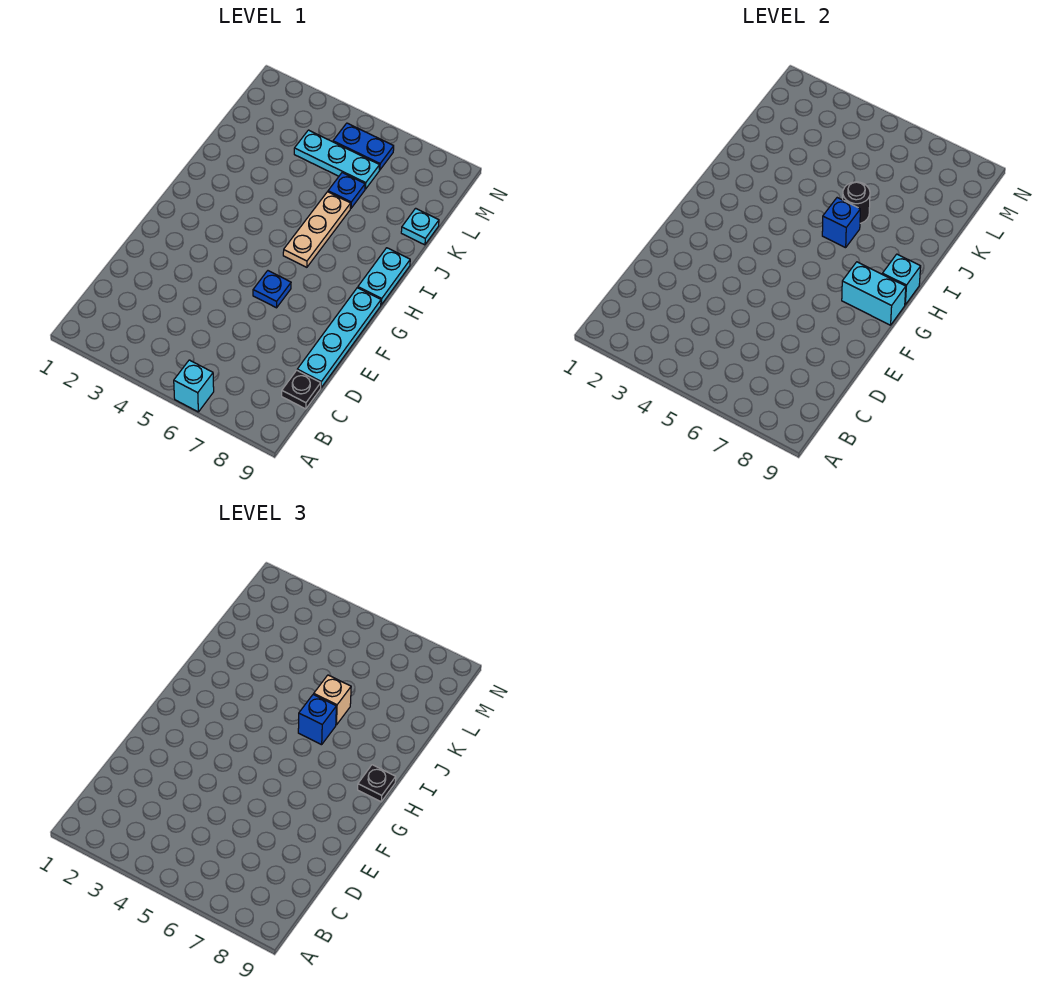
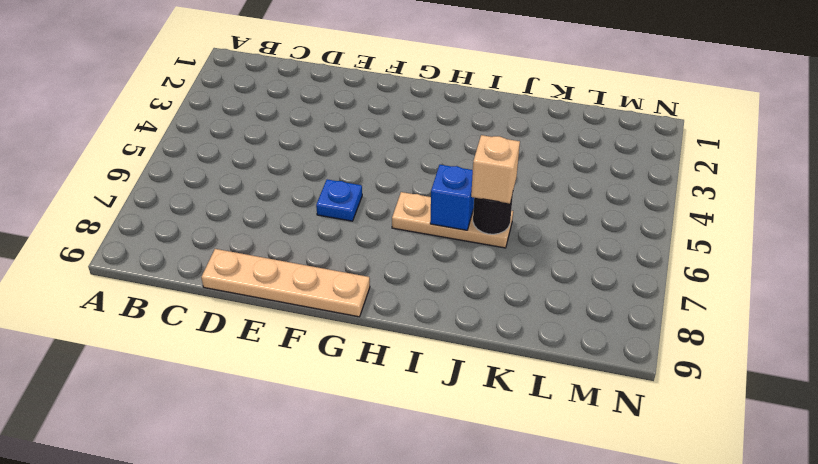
tan plate D9:G9 level 1 -> cyan plate D9:G9 level 1
none -> cyan brick A6 level 1
none -> black plate C9 level 1
none -> cyan plate H9:I9 level 1

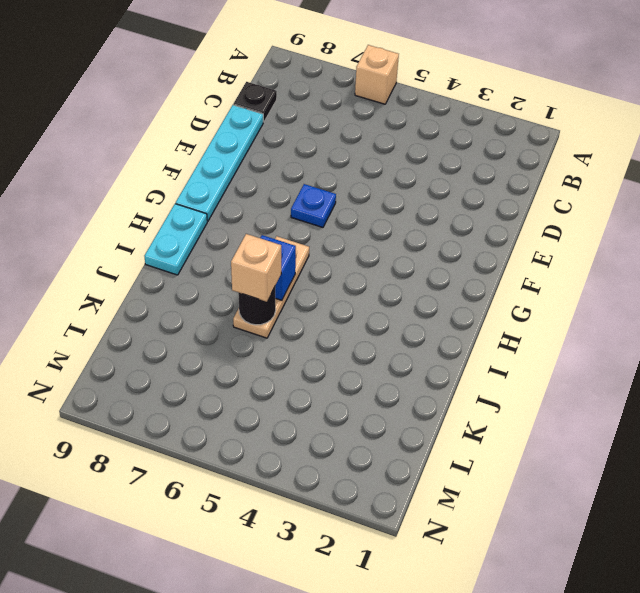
tan brick A6 level 1 -> cyan brick A6 level 1
none -> blue plate K6 level 1
none -> cyan plate K9 level 1
none -> cyan plate L4:L6 level 1

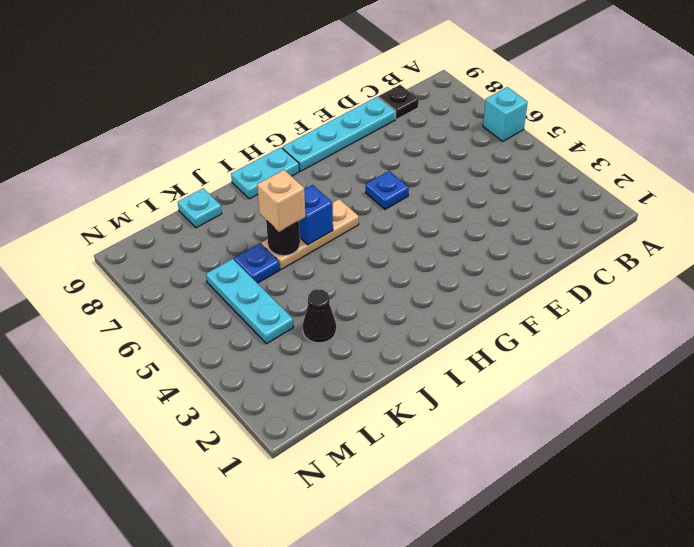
black cone K3 level 1 -> none
none -> blue plate M5:M6 level 1
none -> cyan brick G8:G9 level 2
none -> cyan brick H9 level 2

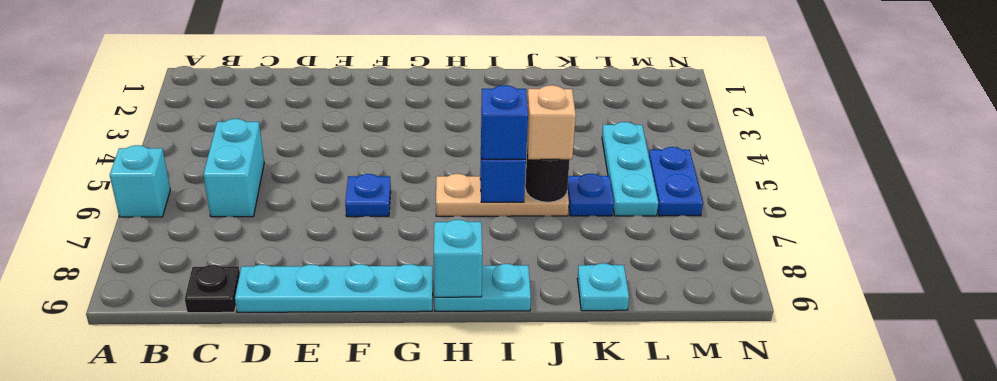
cyan brick C5:C6 level 1 -> cyan brick G8:G9 level 2
none -> black plate H9 level 3

